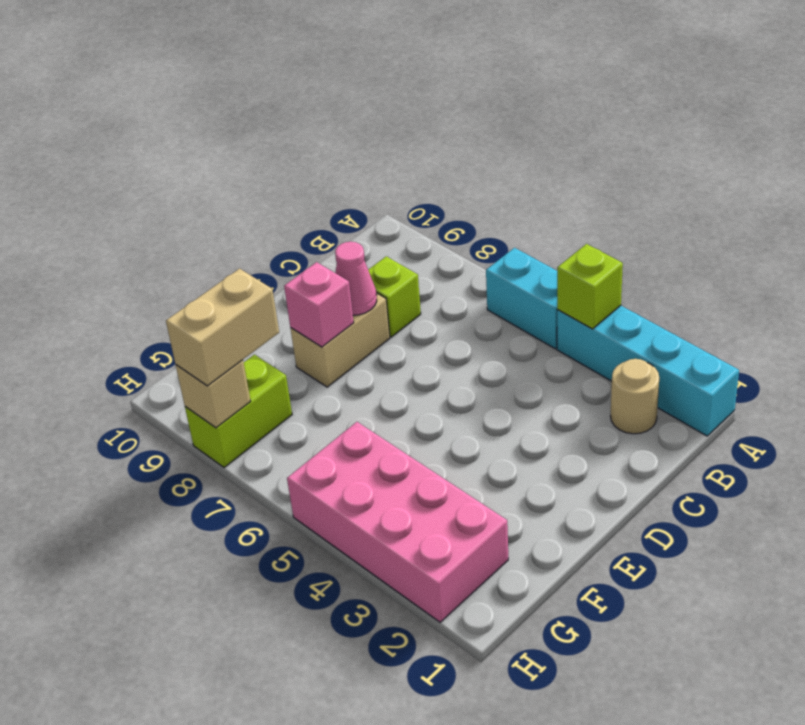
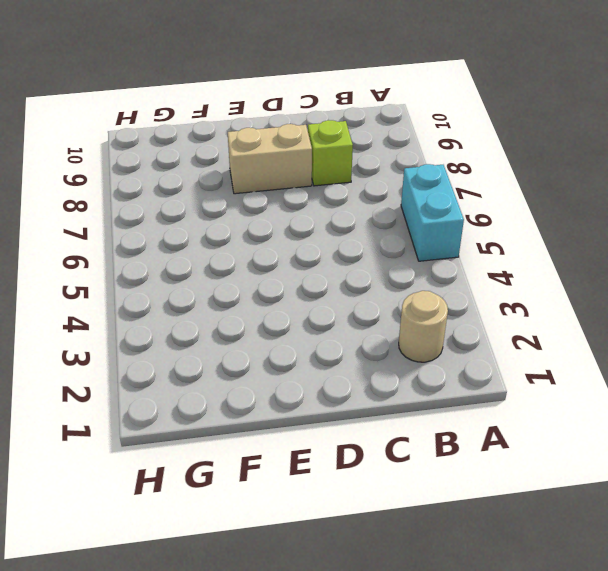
none -> cyan brick A1:A4 level 1
none -> pink brick G2:H5 level 1
none -> lime brick G8:H8 level 1

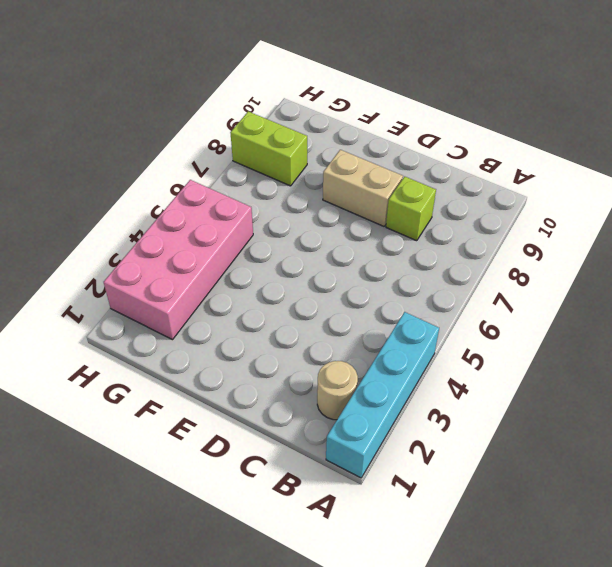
none -> cyan brick A5:A6 level 1
none -> lime brick A4 level 2
none -> pink cone D8 level 2

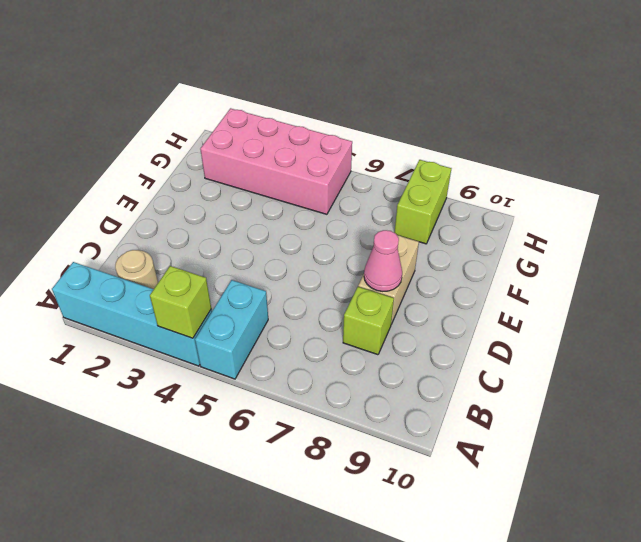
cyan brick A5:B5 level 1 -> cyan brick A5:A6 level 1
none -> pink brick E8 level 2
none -> tan brick H8 level 2
none -> tan brick G8:H8 level 3

